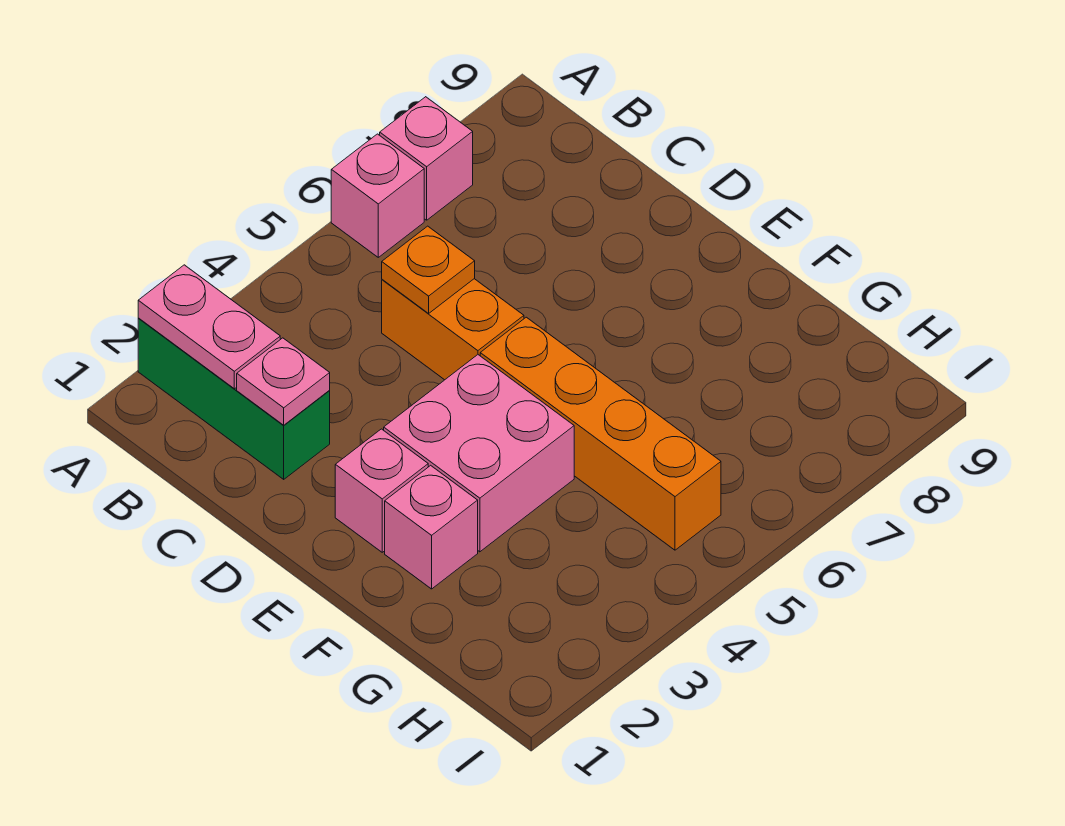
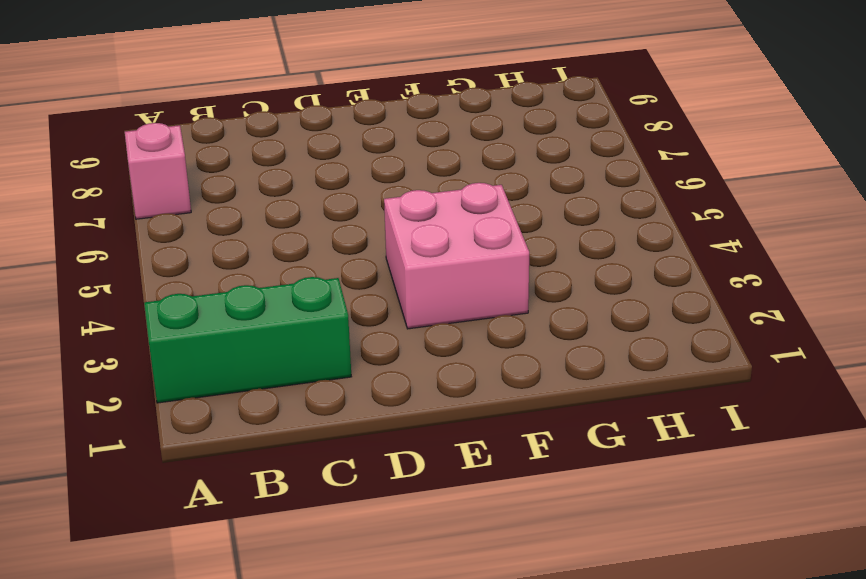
none -> pink brick A6 level 1
none -> orange brick C5:D5 level 1

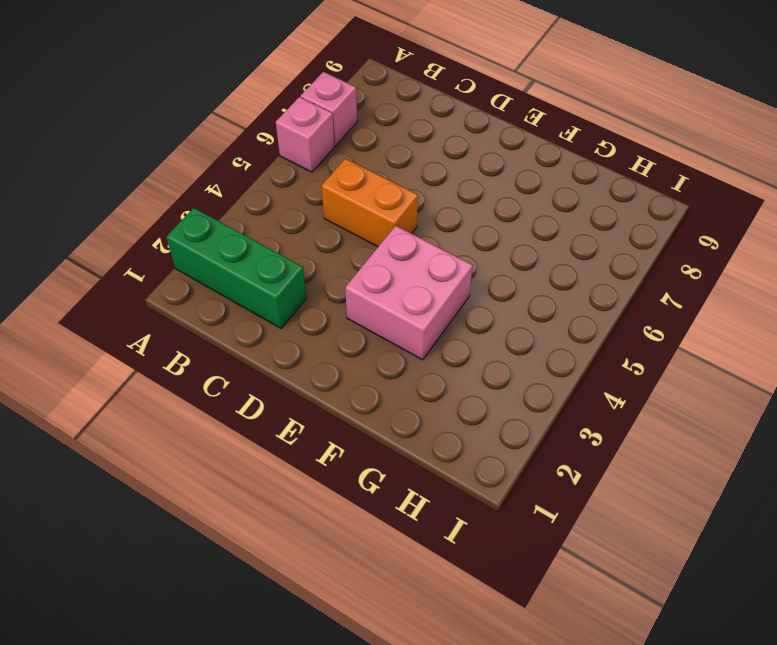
none -> pink brick E2 level 1
none -> orange brick E5:H5 level 1

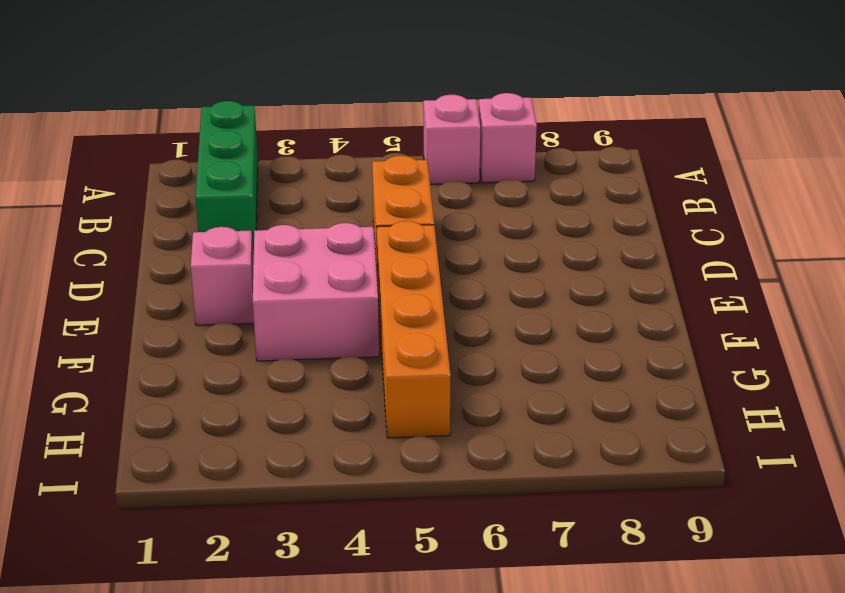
none -> pink brick F2 level 1
none -> pink plate A2:B2 level 2

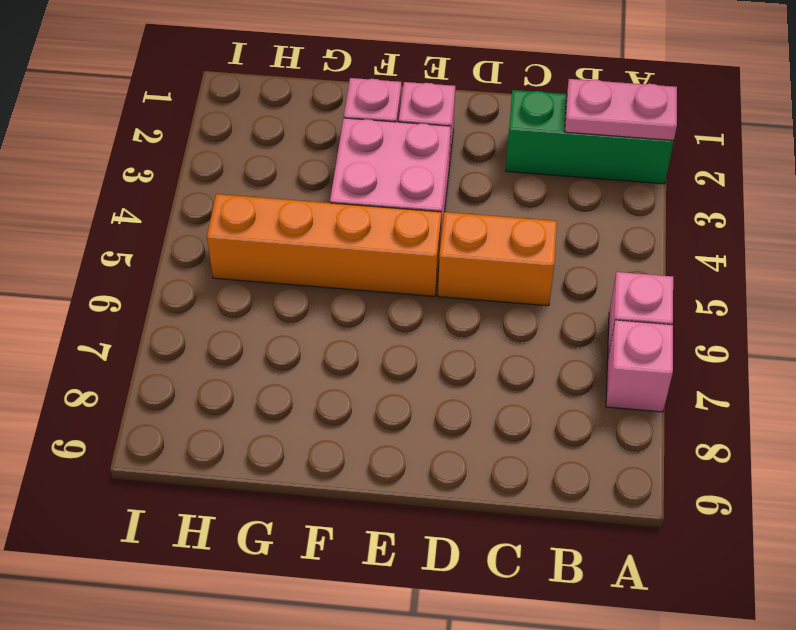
none -> pink plate C2 level 2
none -> orange plate C5 level 2

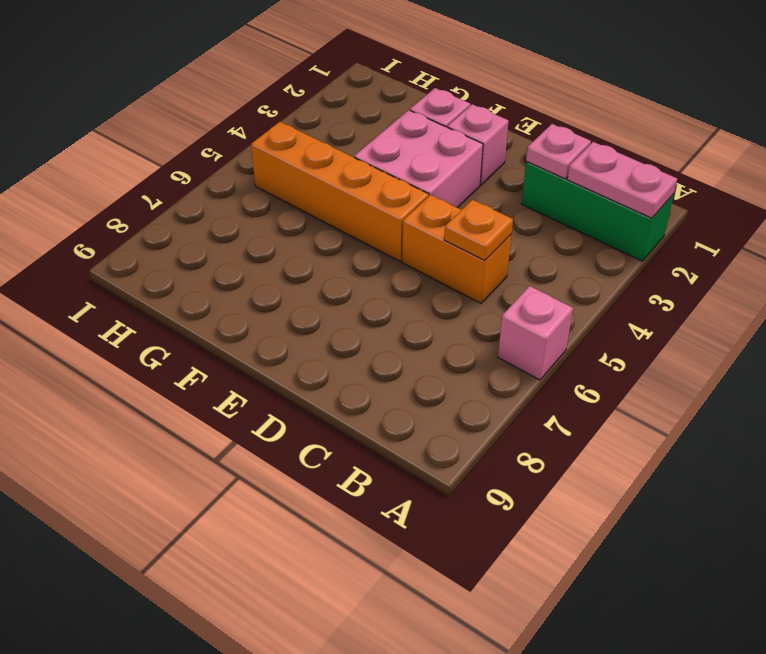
none -> pink brick A7 level 1

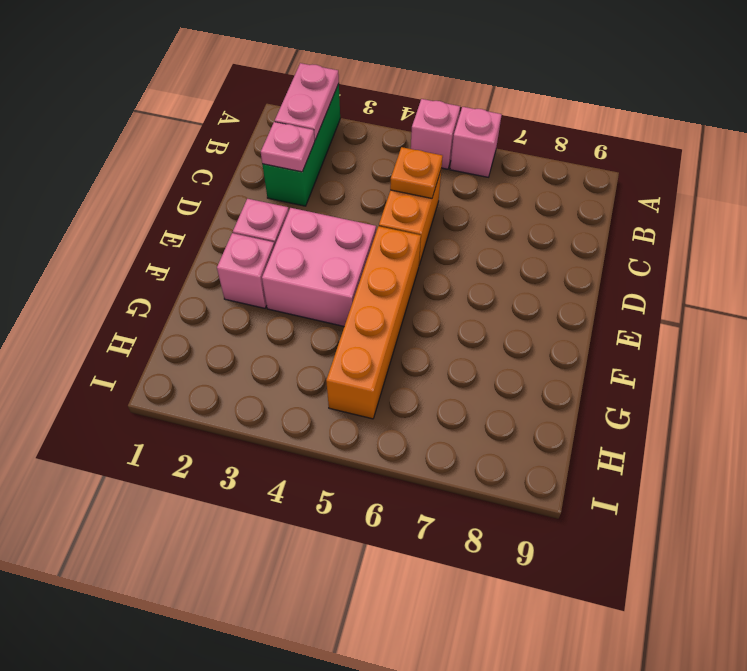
pink brick A5 level 1 -> pink brick A7 level 1

